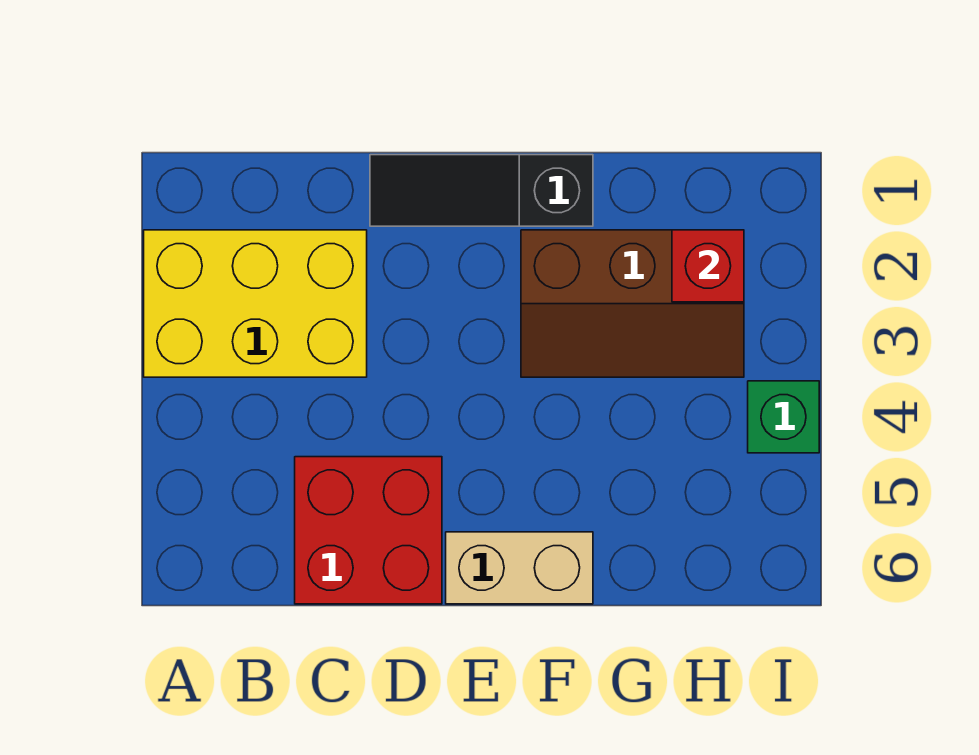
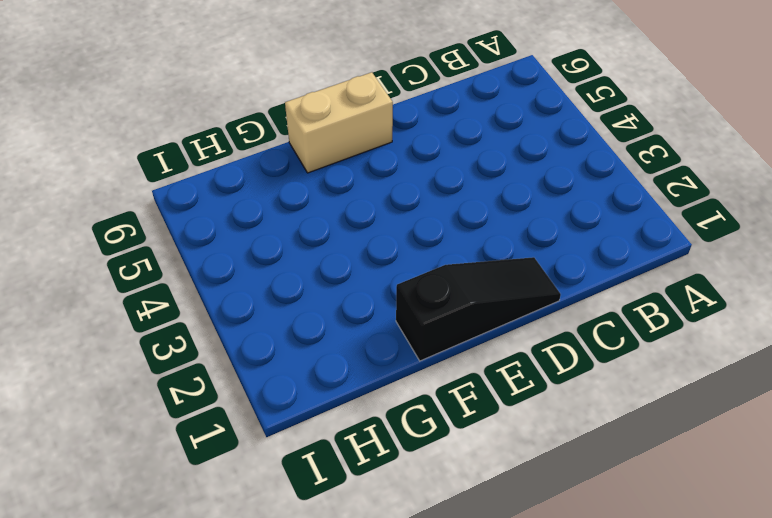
none -> yellow brick A2:C3 level 1
none -> red brick C5:D6 level 1

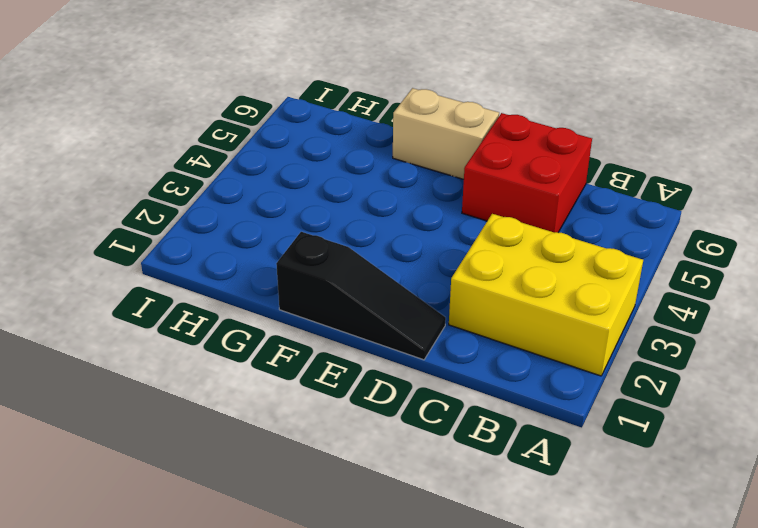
none -> brown slope F2:H3 level 1 top 2
none -> green brick I4 level 1

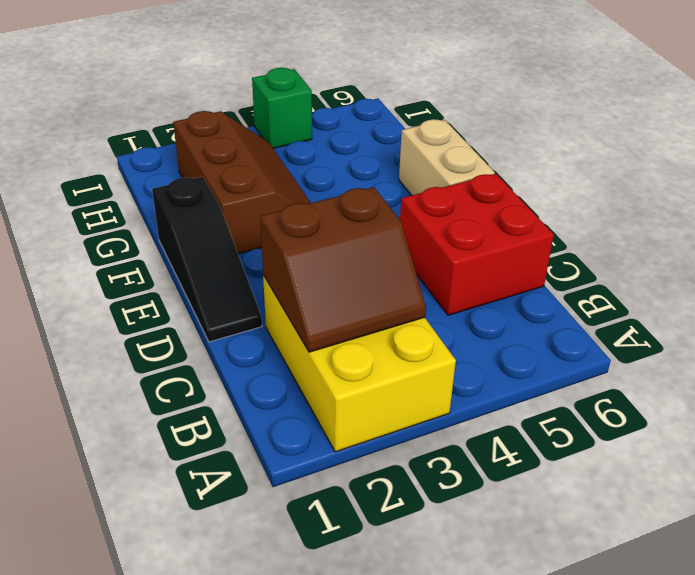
brown slope B2:C3 level 2 top C -> none
none -> red brick H2 level 2

